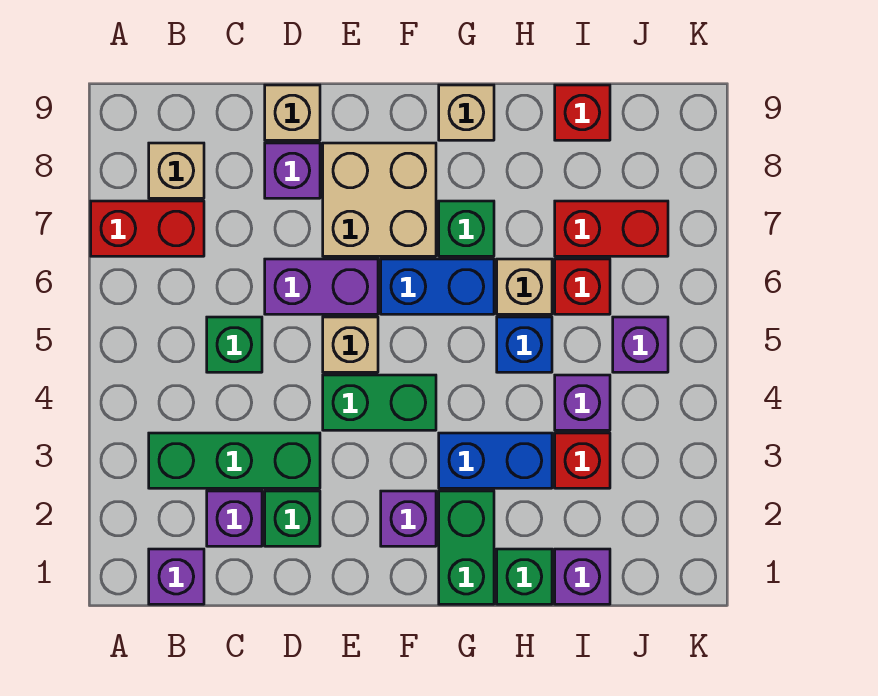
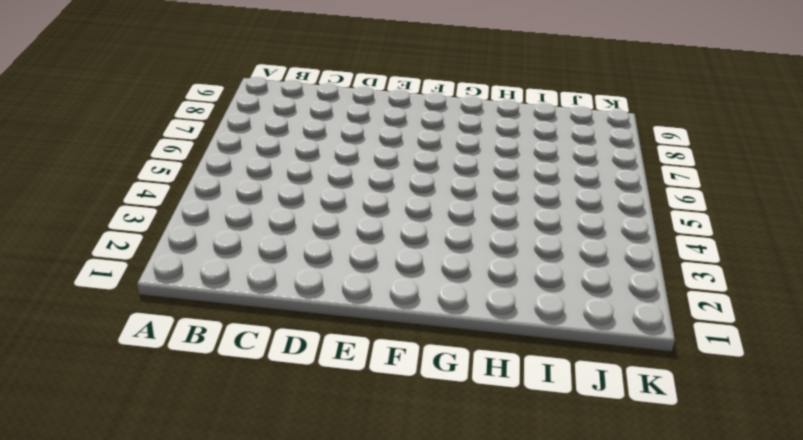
none -> red brick A7:B7 level 1
none -> purple brick B1 level 1
none -> green brick B3:D3 level 1

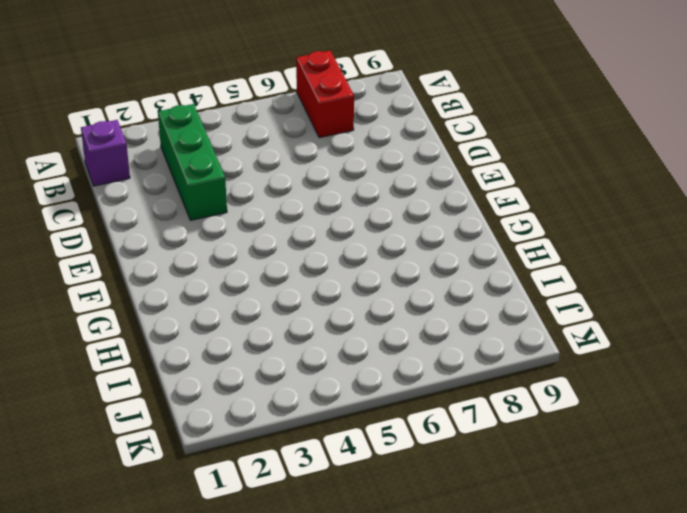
none -> tan brick B8 level 1
none -> purple brick C2 level 1
none -> green brick C5 level 1

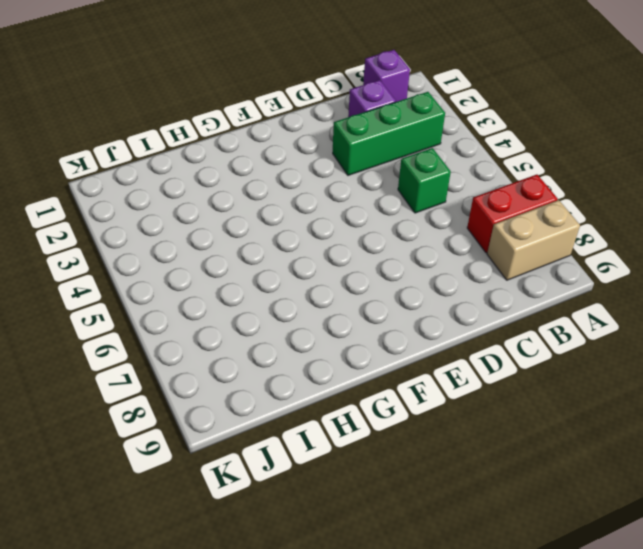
tan brick A8:B8 level 1 -> tan brick B8 level 1
none -> green brick D2 level 1
none -> purple brick D6:E6 level 1
none -> purple brick D8 level 1

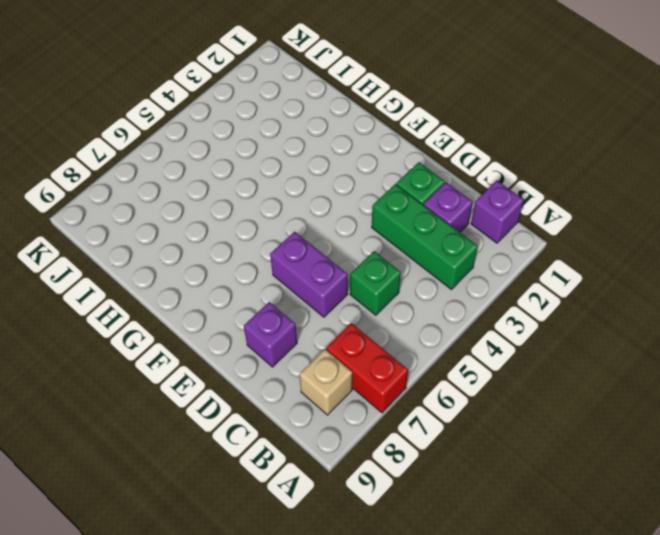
none -> tan brick D9 level 1
none -> green brick E4:F4 level 1
none -> tan brick E5 level 1

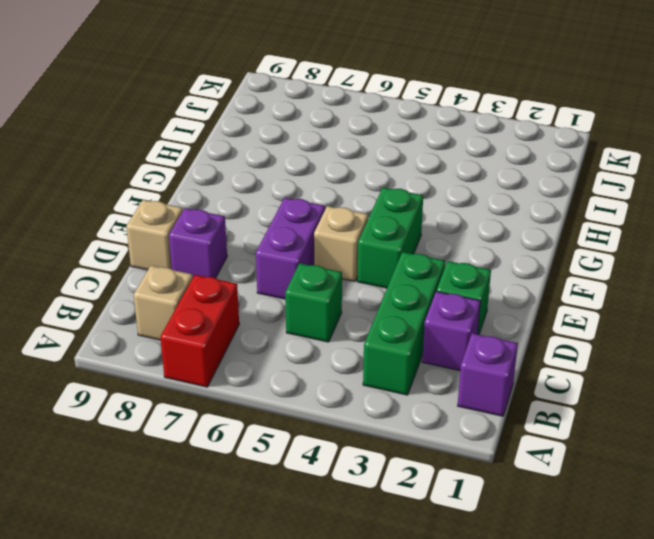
none -> tan brick E7:F8 level 1
none -> purple brick F2 level 1
none -> blue brick F6:G6 level 1

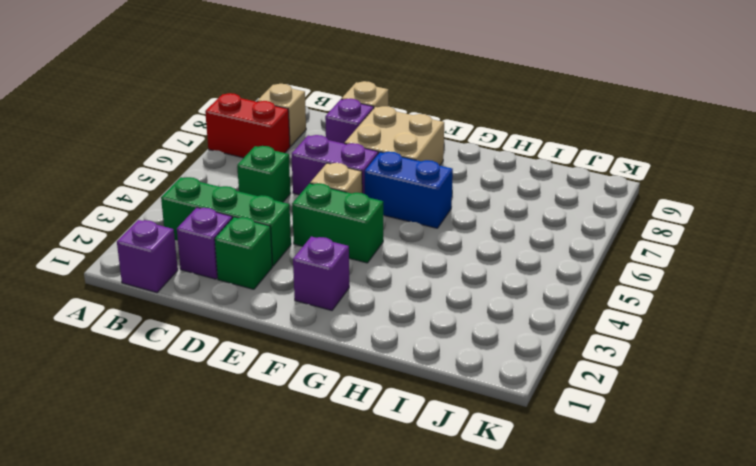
none -> green brick G1:G2 level 1
none -> blue brick G3:H3 level 1
none -> green brick G7 level 1

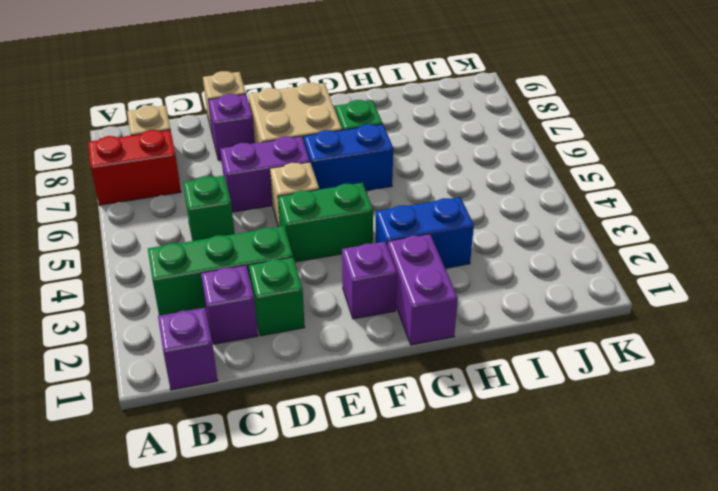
purple brick G1:G2 level 1 -> green brick G1:G2 level 1
none -> tan brick G9 level 1
none -> green brick H1 level 1
none -> blue brick H5 level 1

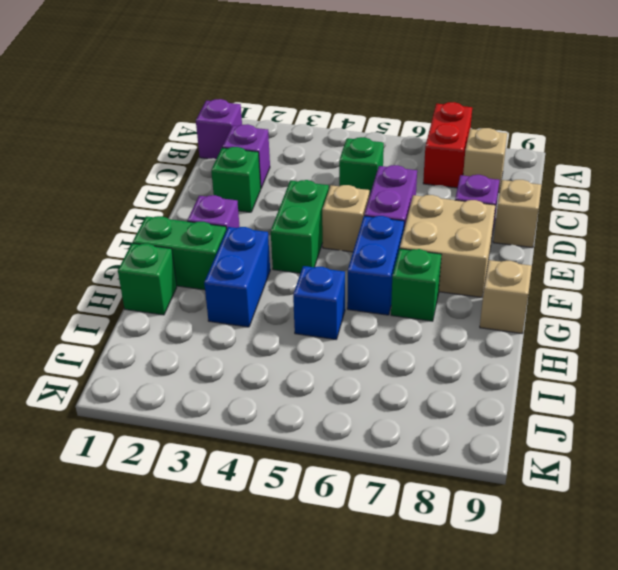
none -> green brick B3:D3 level 1
none -> tan brick H6 level 1
none -> purple brick I1 level 1

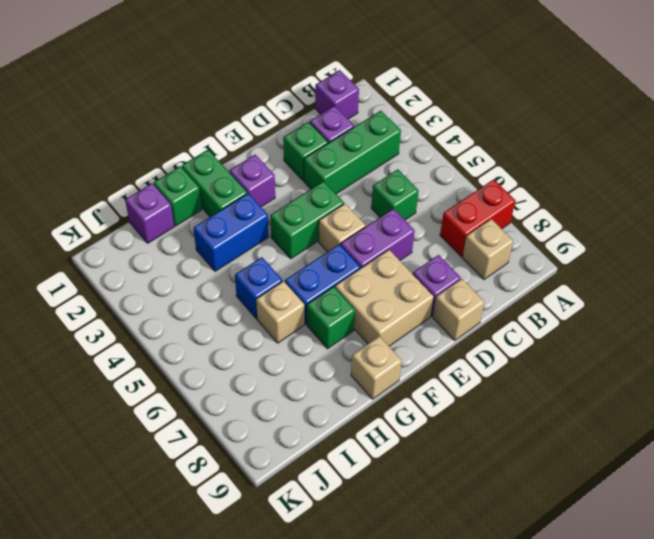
none -> red brick I3 level 1
none -> purple brick I4 level 1
none -> red brick I6 level 1

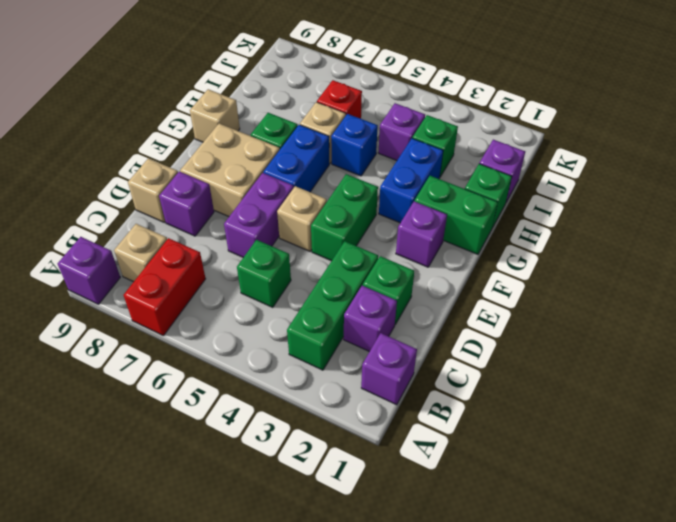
purple brick A9 level 1 -> purple brick J5 level 1
green brick I3 level 1 -> red brick I3 level 1
none -> red brick I7:J7 level 1
none -> red brick I9 level 1

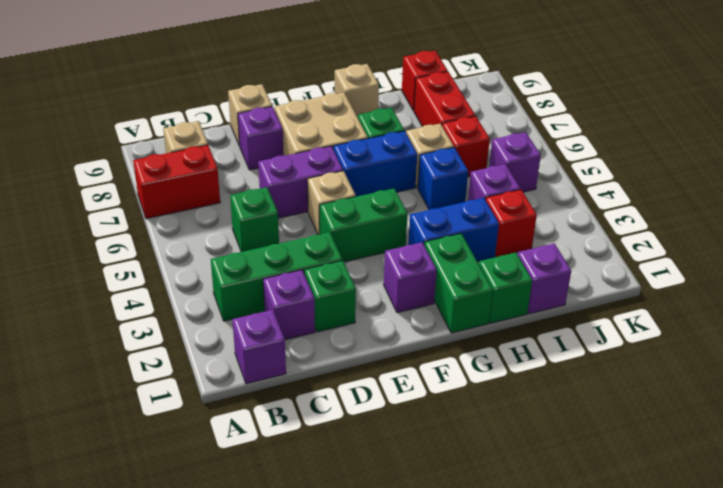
red brick I7:I8 level 1 -> red brick I7:J7 level 1

